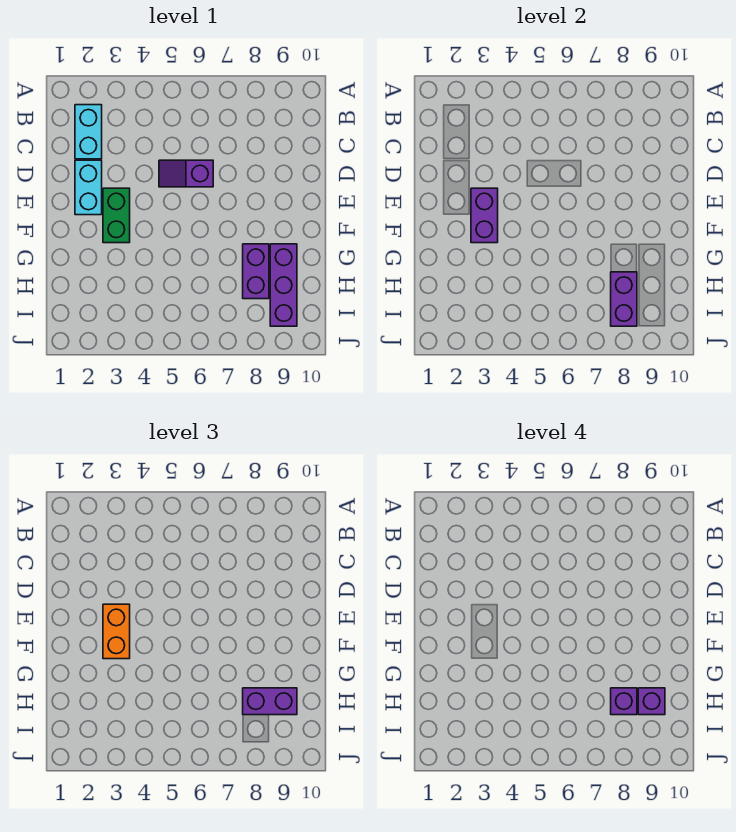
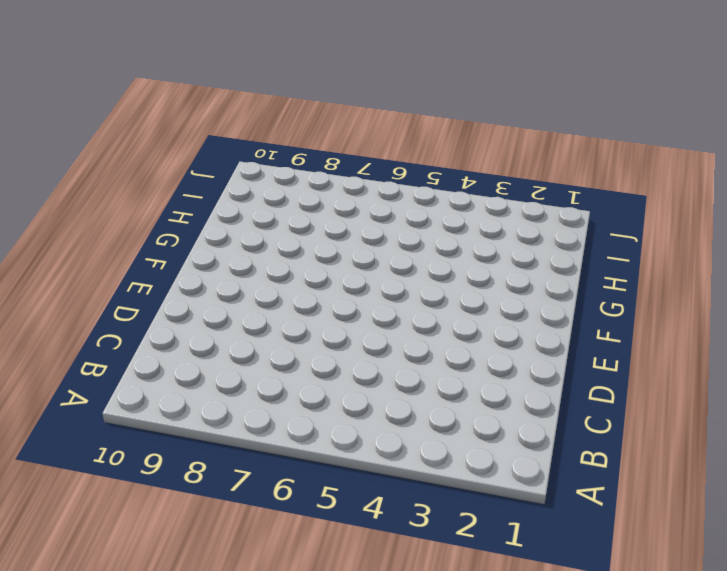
none -> cyan brick B2:C2 level 1
none -> cyan brick D2:E2 level 1
none -> purple slope D5:D6 level 1 top 6

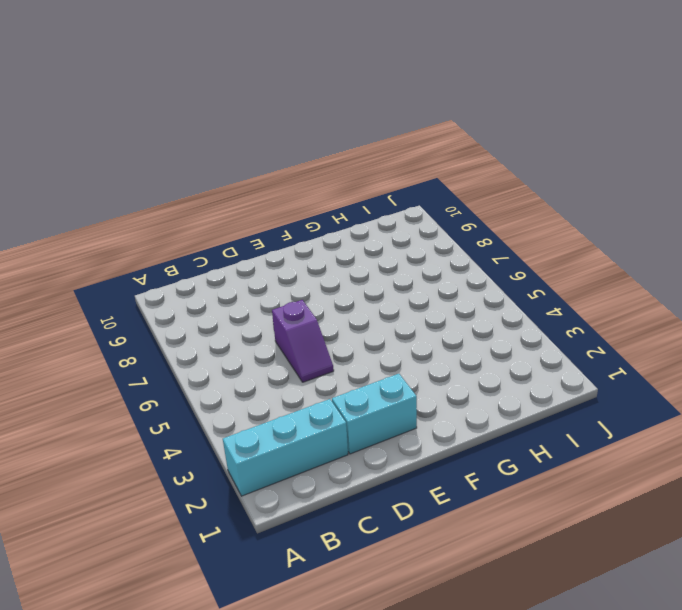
cyan brick A2:C2 level 1 -> cyan brick B2:C2 level 1
none -> green brick E3:F3 level 1
none -> purple brick G8:H8 level 1
none -> purple brick G9:I9 level 1

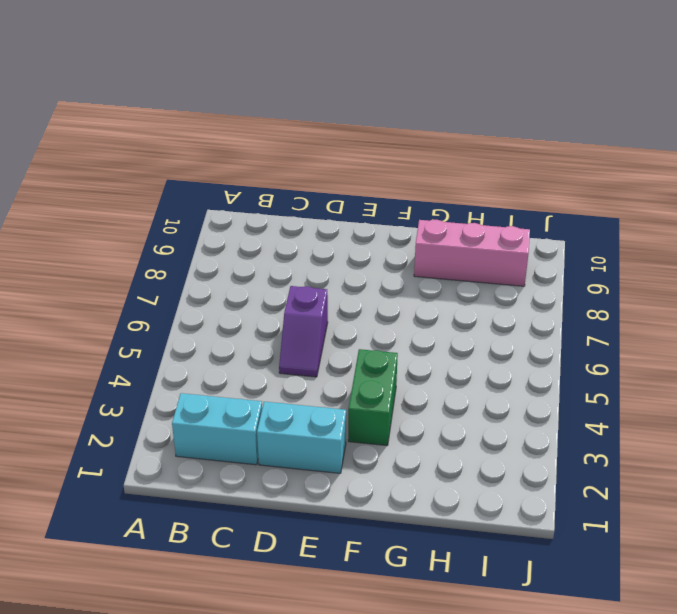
green brick F3:F4 level 1 -> green brick E3:F3 level 1
pink brick G9:I9 level 1 -> purple brick G9:I9 level 1
none -> purple brick G8:H8 level 1
none -> purple brick E3:F3 level 2
none -> purple brick H8:I8 level 2

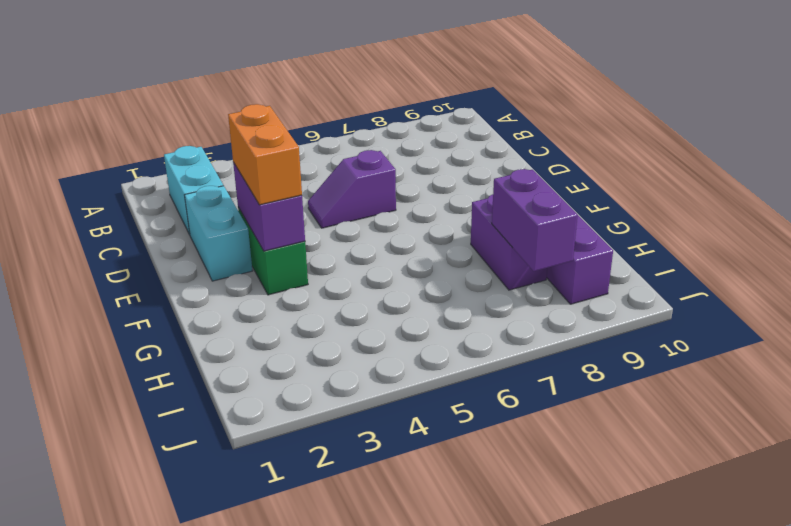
none -> purple brick H8:H9 level 3
none -> purple brick H8 level 4
none -> purple brick H9 level 4

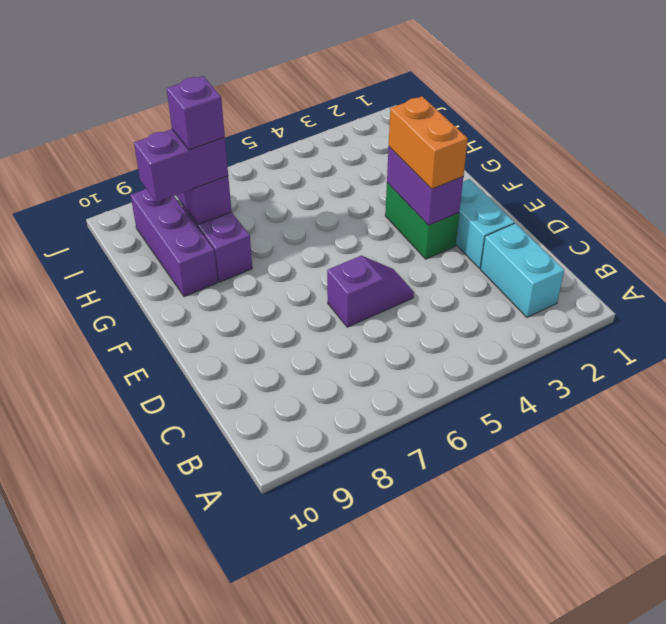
none -> purple brick H9 level 4

